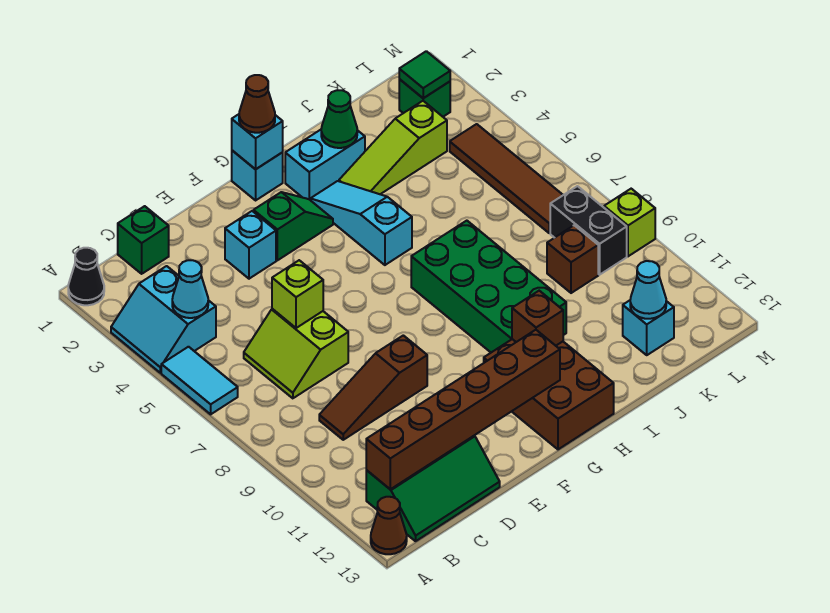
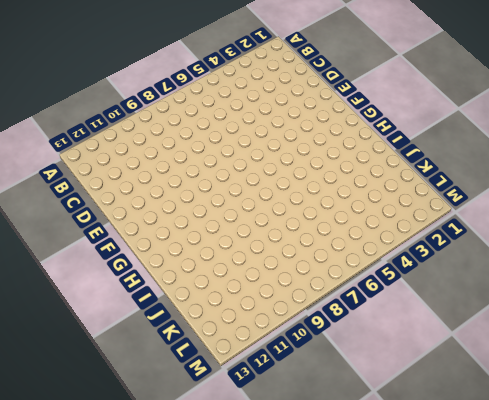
none -> black cone A1 level 1
none -> cyan slope A3:B4 level 1 top B
none -> cyan tile A5:A6 level 1
none -> brown cone A13 level 1

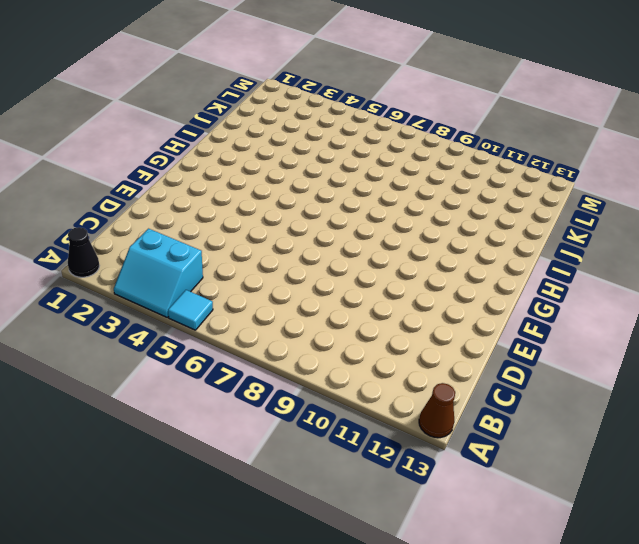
cyan tile A5 level 1 -> cyan tile A5:A6 level 1
none -> green slope B12:D13 level 1 top 12
none -> green brick C1 level 1
none -> lime slope C6:D7 level 1 top D
none -> brown slope C9:E9 level 1 top E

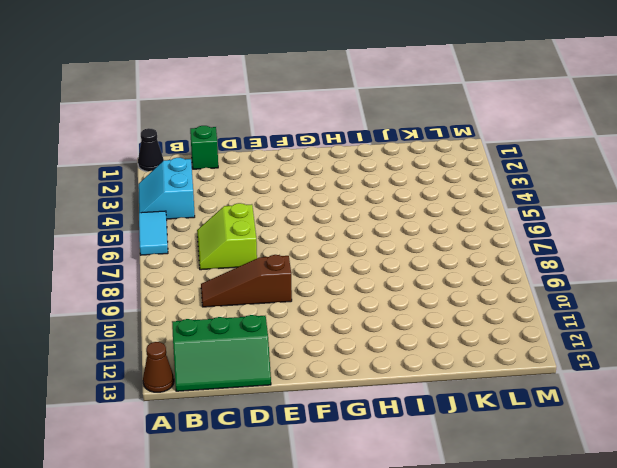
none -> cyan brick E3 level 1
none -> green slope F3:G3 level 1 top F
none -> cyan brick G1 level 1
none -> brown brick G11:H13 level 1

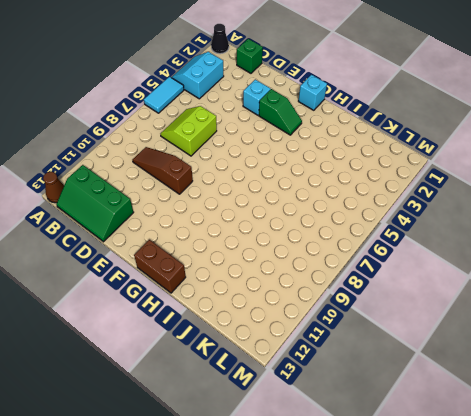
brown brick G13:H13 level 1 -> brown brick G11:H13 level 1
none -> cyan brick H2:I2 level 1
none -> cyan slope H3:H5 level 1 top 5
none -> green brick H7:I10 level 1
none -> lime slope I3:K3 level 1 top K

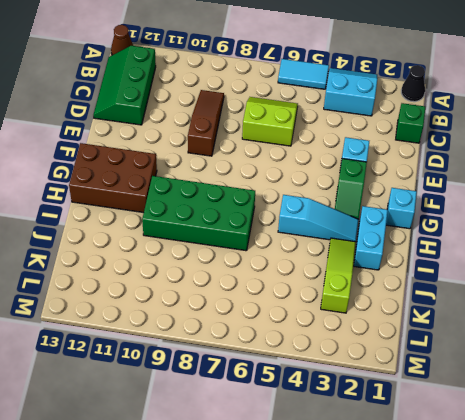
none -> brown brick K9 level 1
none -> cyan brick K12 level 1
none -> green brick L2 level 1
none -> brown tile L4:L7 level 1

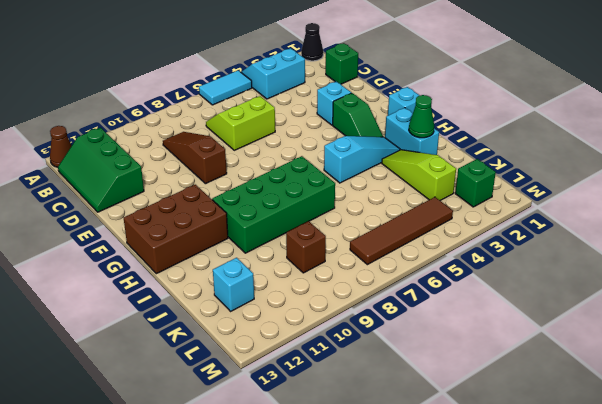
none -> black brick L8:L9 level 1
none -> lime brick M9 level 1
none -> cyan cone B4 level 2
none -> brown brick B12:G12 level 2

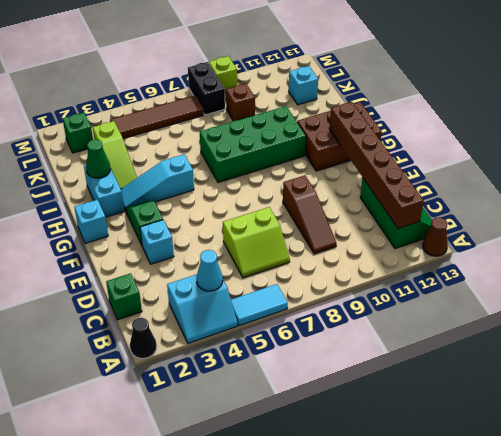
black brick L8:M8 level 1 -> black brick L8:L9 level 1
none -> lime brick D6 level 2
none -> cyan brick G1 level 2
none -> brown brick H11 level 2
none -> cyan cone K12 level 2

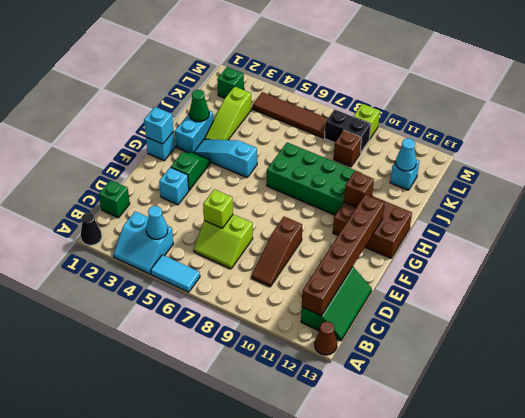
none -> green tile L2 level 2
none -> brown cone G1 level 3

